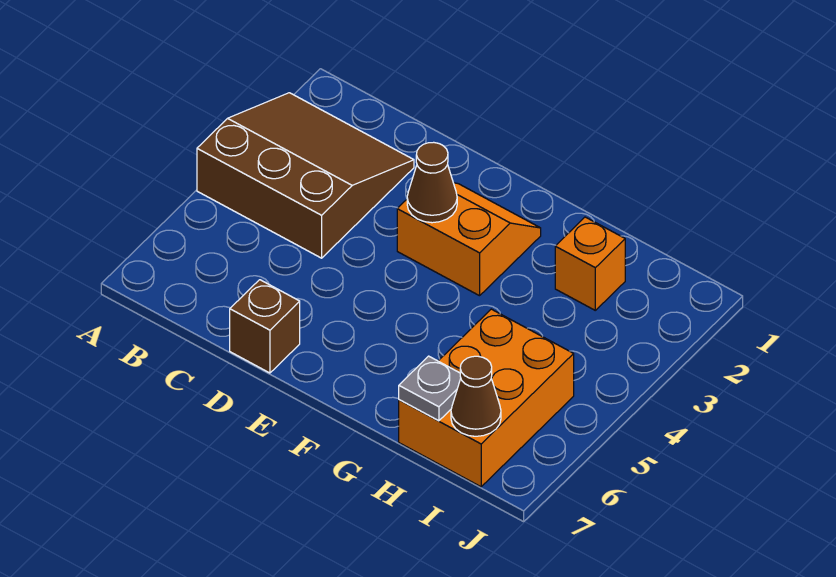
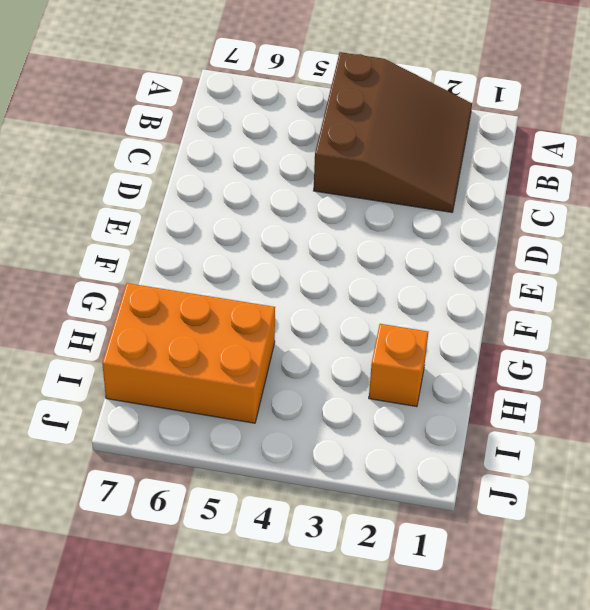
none -> brown brick D7 level 1
none -> orange slope E2:F3 level 1 top 3

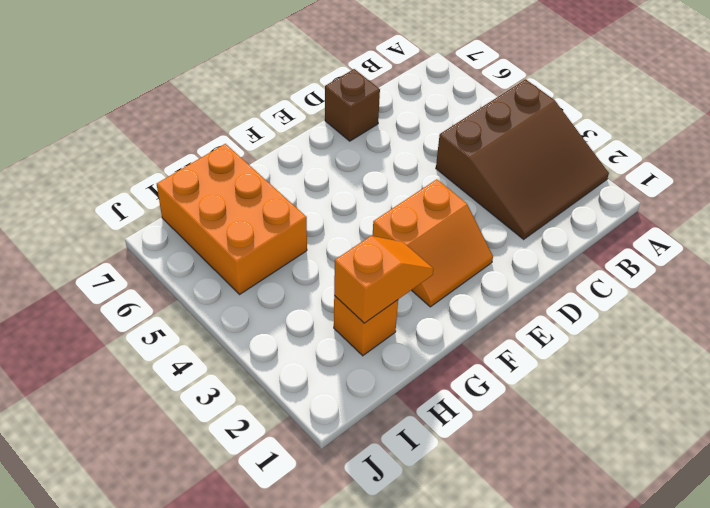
orange slope G2:H2 level 2 top H -> none
none -> brown cone E3 level 2
none -> grey plate H7 level 2

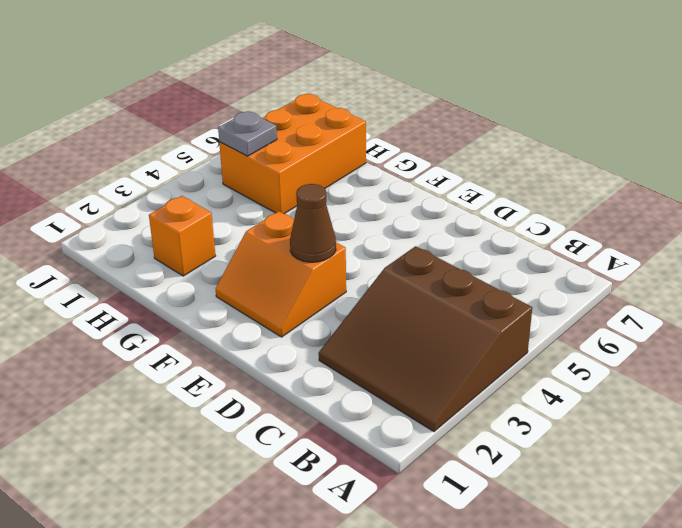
grey plate I5 level 2 -> grey plate H7 level 2
none -> brown brick D7 level 1
none -> brown cone I7 level 2

